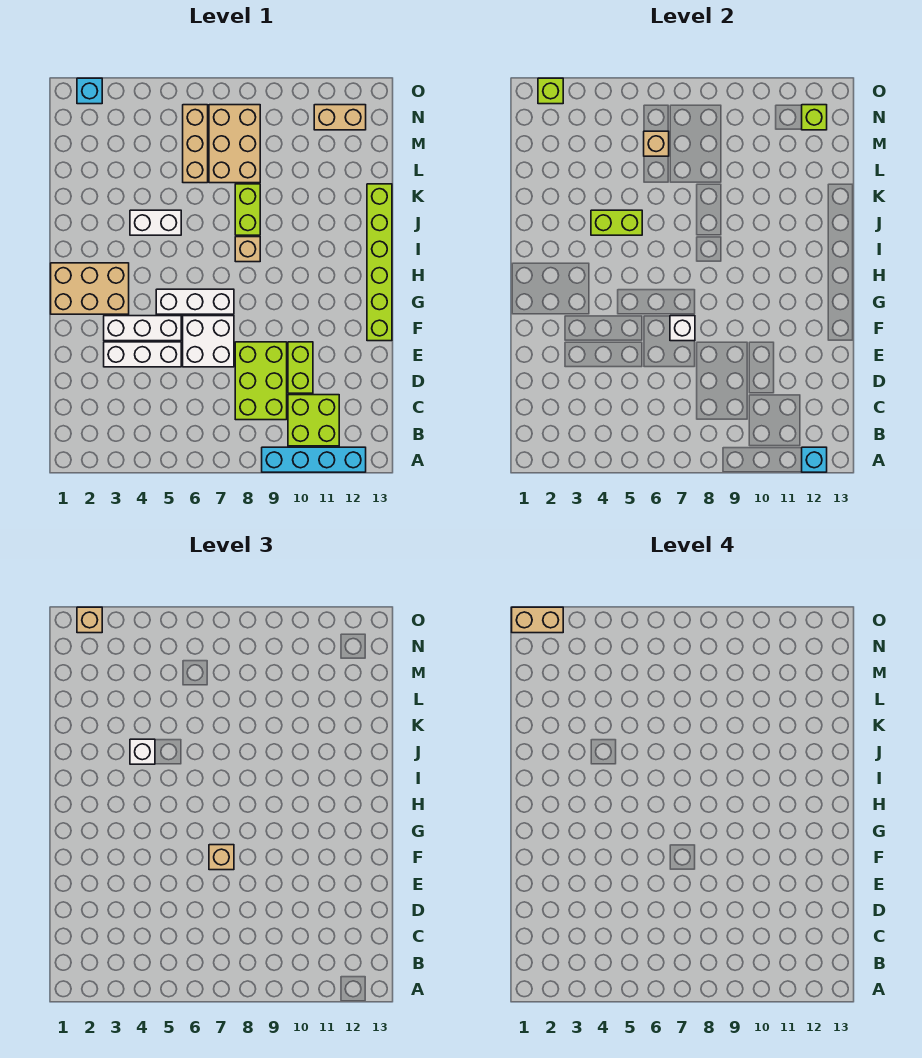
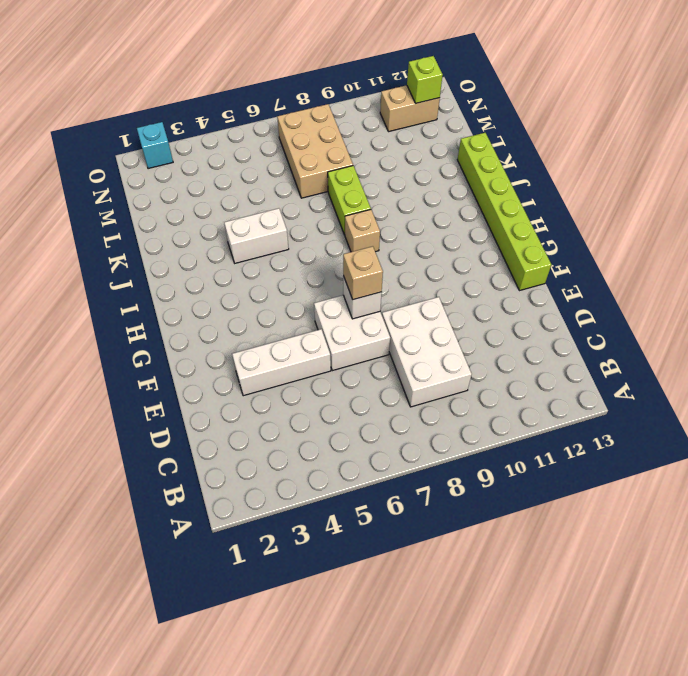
white brick C8:E9 level 1 -> lime brick C8:E9 level 1
none -> cyan brick A9:A12 level 1
none -> lime brick B10:C11 level 1
none -> lime brick D10:E10 level 1

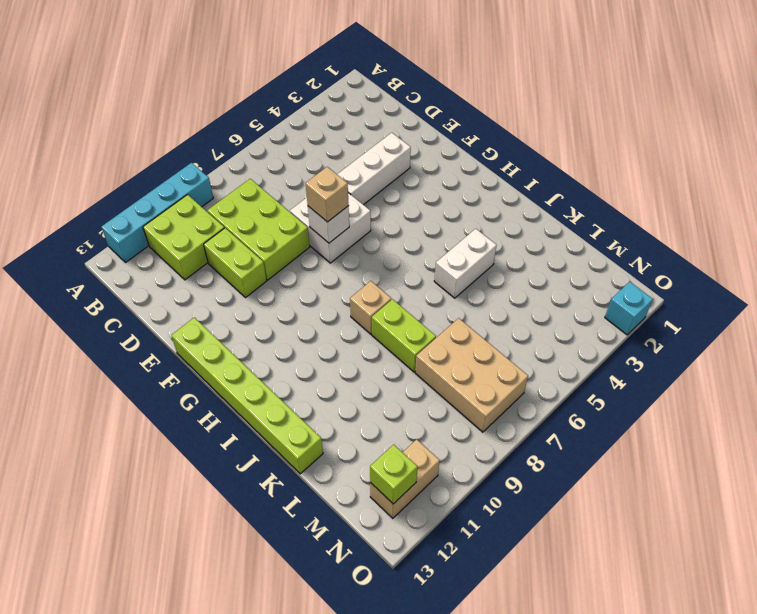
none -> white brick F3:F5 level 1
none -> tan brick G1:H3 level 1
none -> white brick G5:G7 level 1

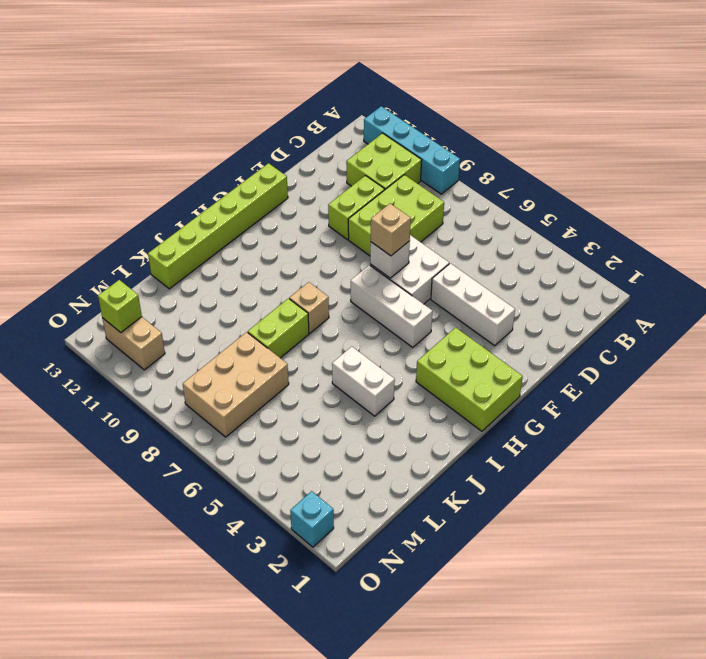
lime brick G1:H3 level 1 -> tan brick G1:H3 level 1
none -> white brick F3:F5 level 1
none -> tan brick L6:N6 level 1
none -> cyan brick A12 level 2

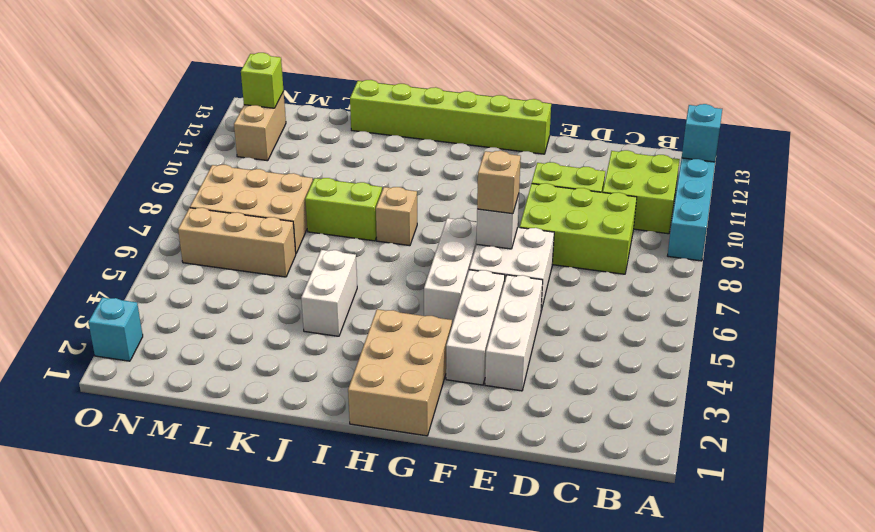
none -> lime brick J4:J5 level 2
none -> tan brick M6 level 2
none -> lime brick O2 level 2

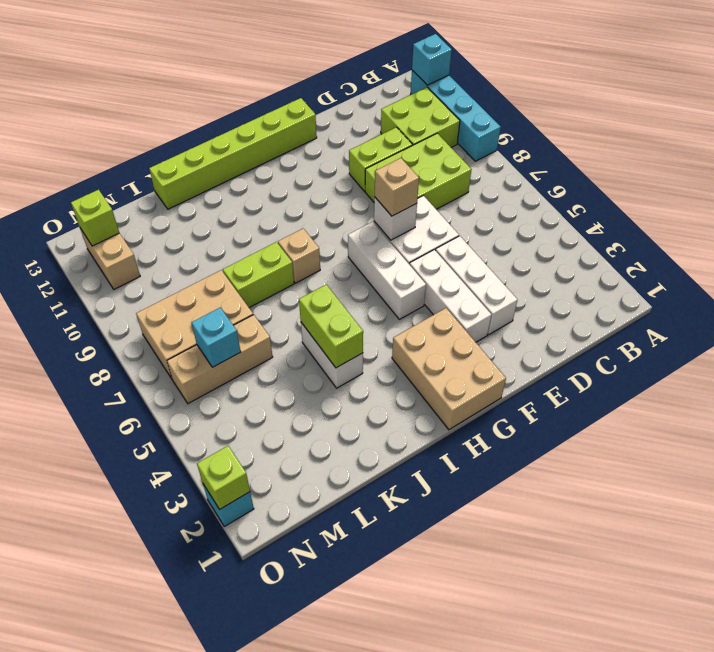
cyan brick M6 level 2 -> tan brick M6 level 2
none -> white brick J4 level 3
none -> tan brick O2 level 3
none -> tan brick O1:O2 level 4

